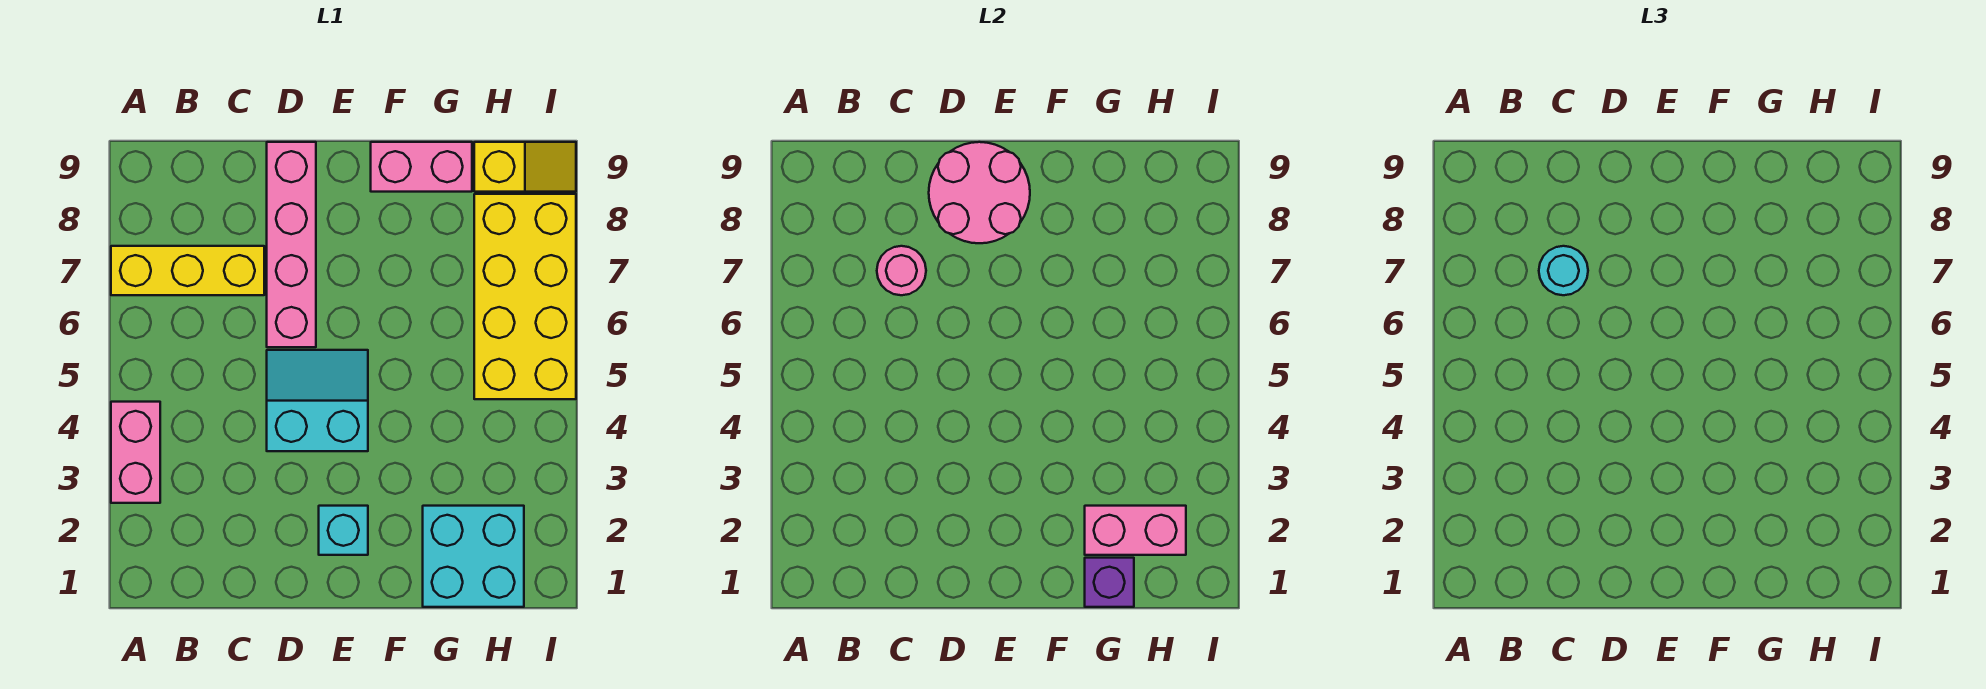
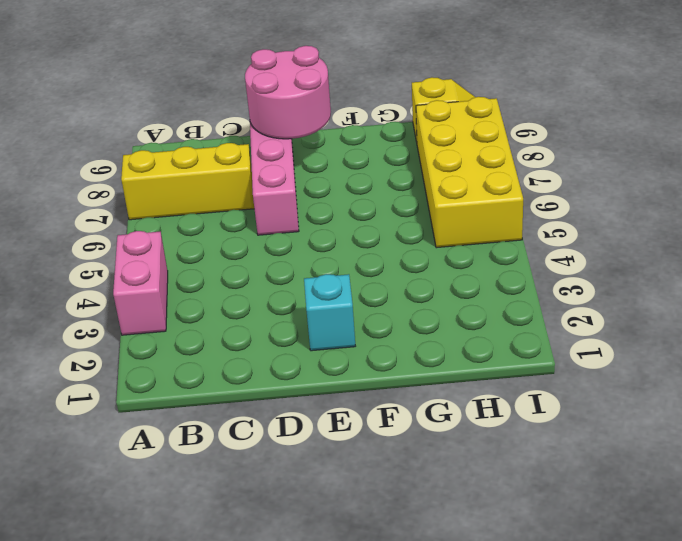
none -> cyan slope D4:E5 level 1 top 4
none -> pink brick F9:G9 level 1
none -> cyan brick G1:H2 level 1

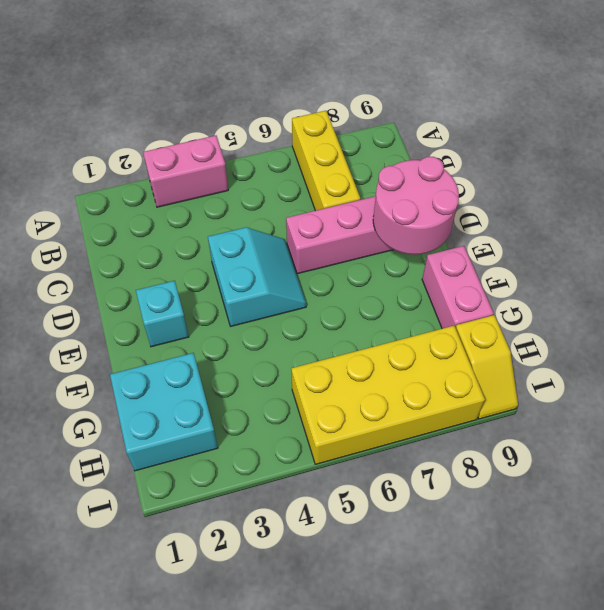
none -> pink round brick C7 level 2
none -> purple brick G1 level 2
none -> pink brick G2:H2 level 2

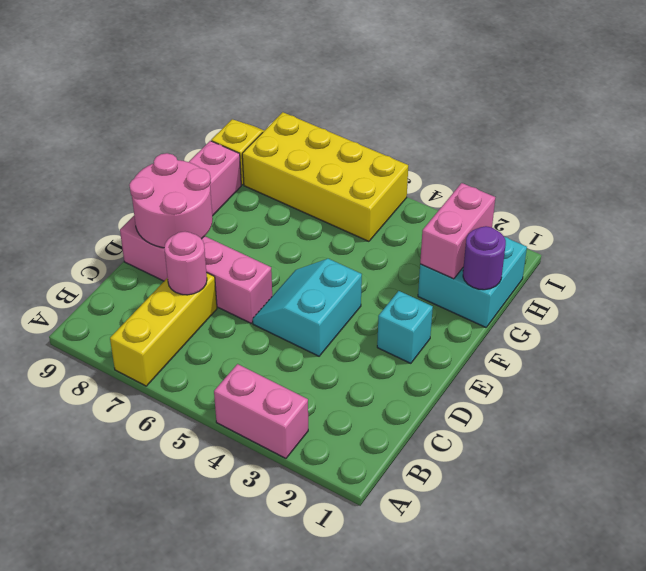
purple round brick G1 level 2 -> purple brick G1 level 2
none -> cyan round brick C7 level 3

